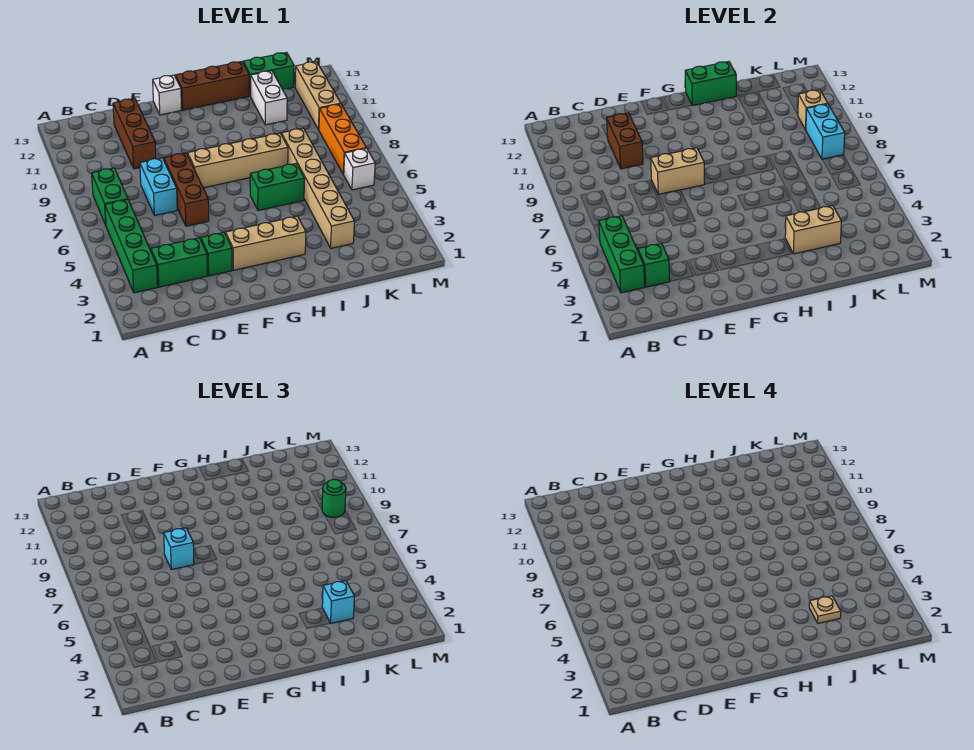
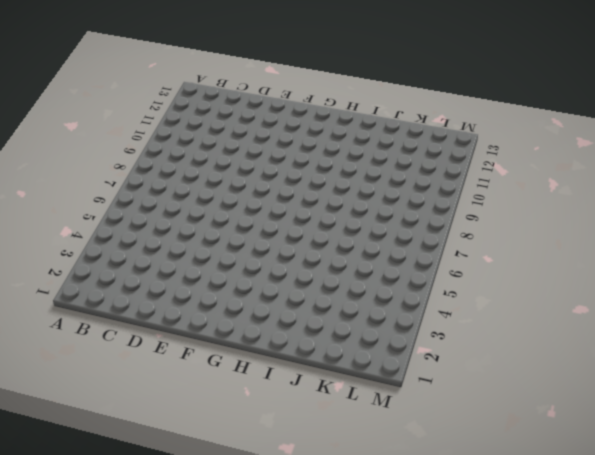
none -> green brick B3:B6 level 1
none -> green brick B7:B8 level 1
none -> green brick C3:D3 level 1
none -> cyan brick D7:D8 level 1

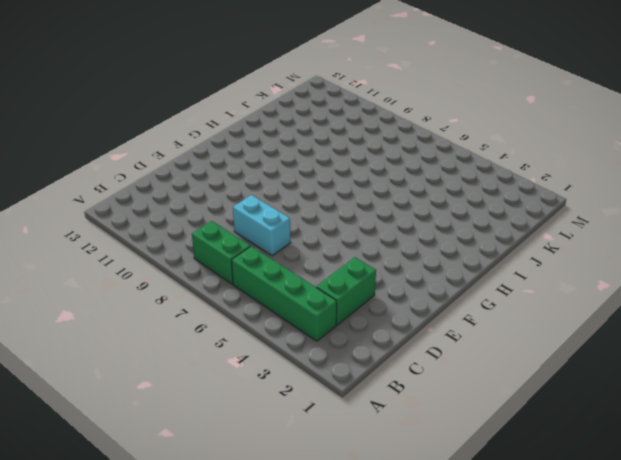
none -> brown brick D10:D12 level 1
none -> green brick E3 level 1
none -> brown brick E6:E8 level 1
none -> tan brick F3:H3 level 1

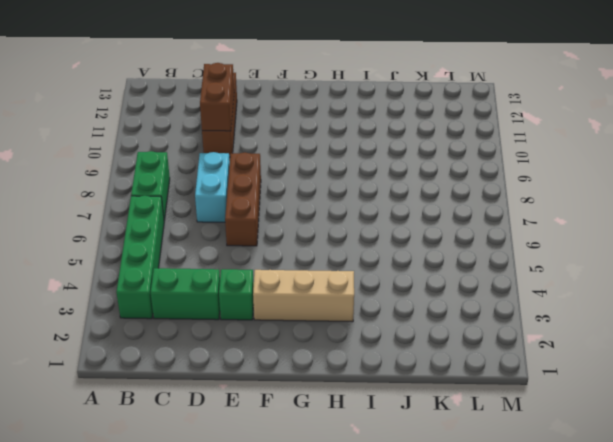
none -> tan brick F8:I8 level 1
none -> white brick F13 level 1
none -> brown brick G13:I13 level 1
none -> green brick H6:I6 level 1

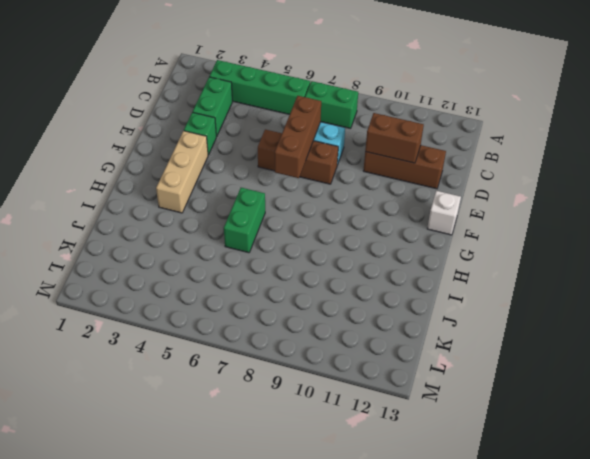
brown brick D7:F7 level 2 -> brown brick G13:I13 level 1
none -> tan brick F8:I8 level 1
none -> tan brick J3:J8 level 1
none -> white brick J11:J12 level 1
none -> green brick J13:K13 level 1

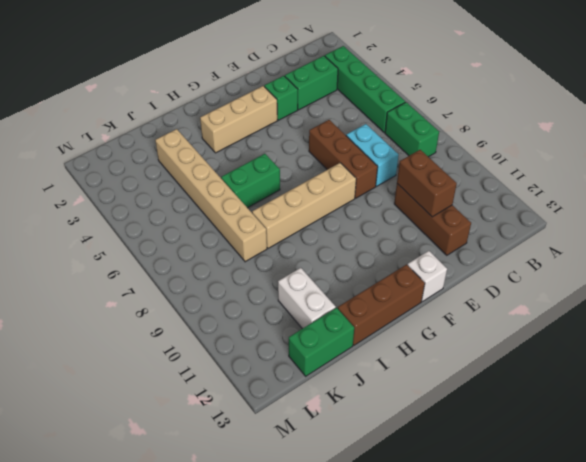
none -> white brick L6 level 1
none -> orange brick L7:L9 level 1
none -> tan brick L10:L12 level 1
none -> green brick B3:B5 level 2

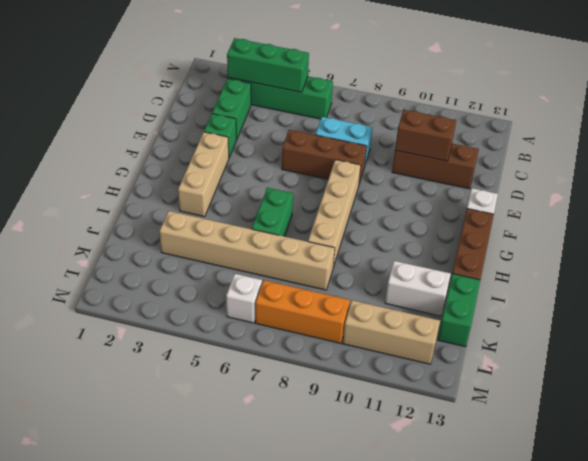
none -> green brick B7:B8 level 1
none -> green brick C3 level 2
none -> tan brick E8:F8 level 2
none -> green brick H13:I13 level 2

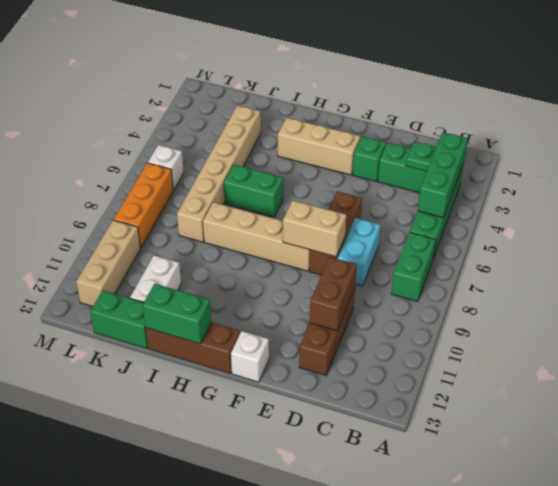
green plate C3 level 2 -> green brick C3 level 2
none -> tan brick I3:J3 level 2
none -> cyan brick L8:L9 level 2
none -> tan brick L10 level 2
none -> cyan brick E8 level 3

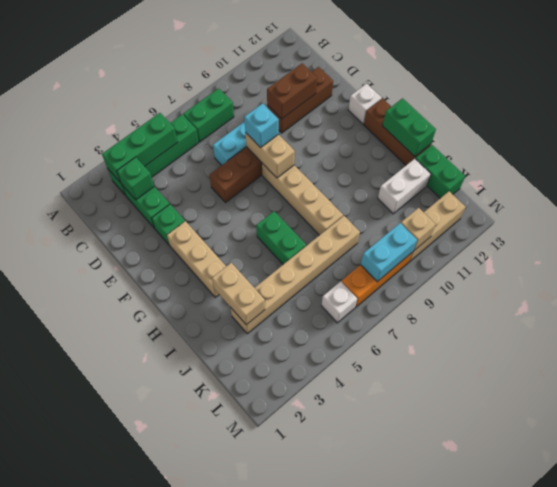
none -> cyan brick J3 level 3
none -> green round brick L9 level 3
none -> tan plate J3 level 4

